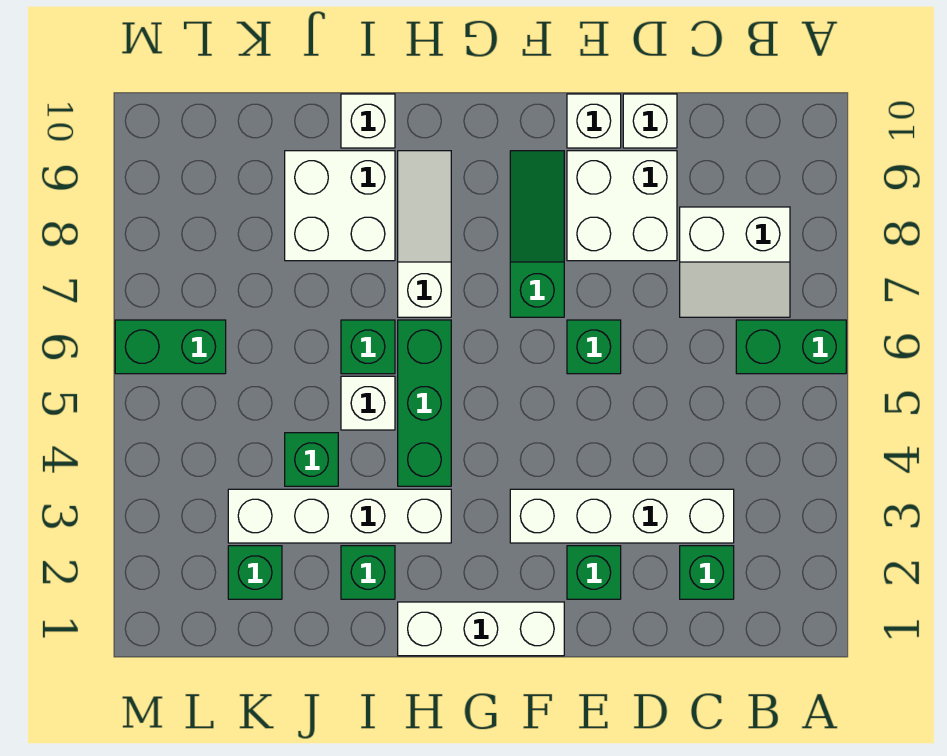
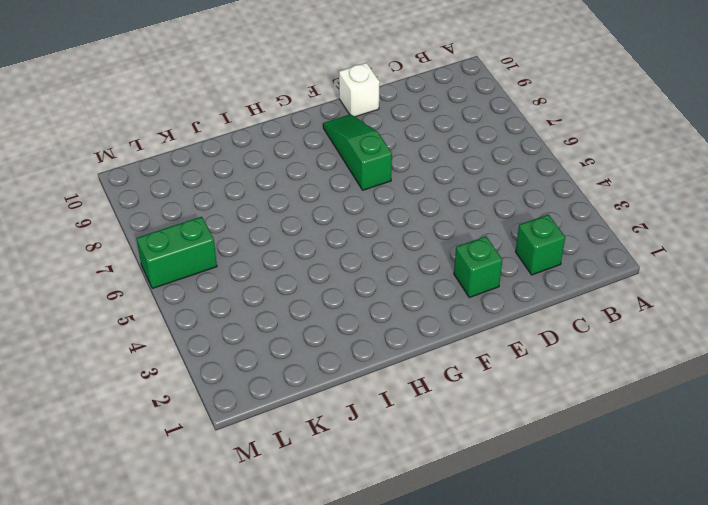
none -> green brick A6:B6 level 1
none -> white slope B7:C8 level 1 top 8
none -> white brick C3:F3 level 1

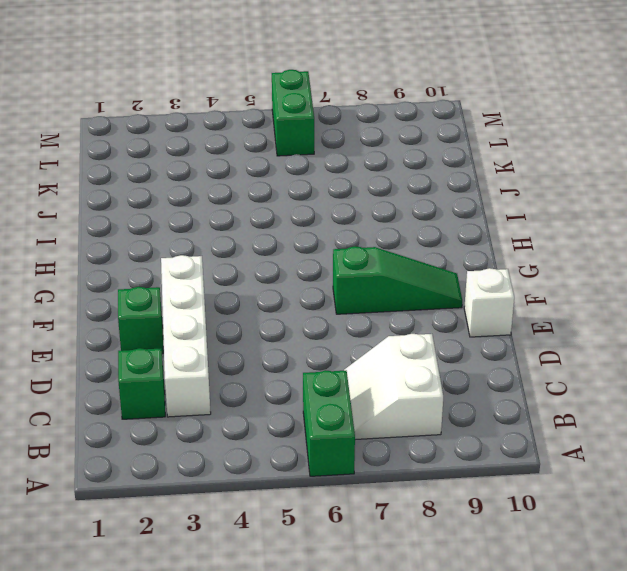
none -> white brick D8:E9 level 1
none -> white brick D10 level 1
none -> green brick E6 level 1

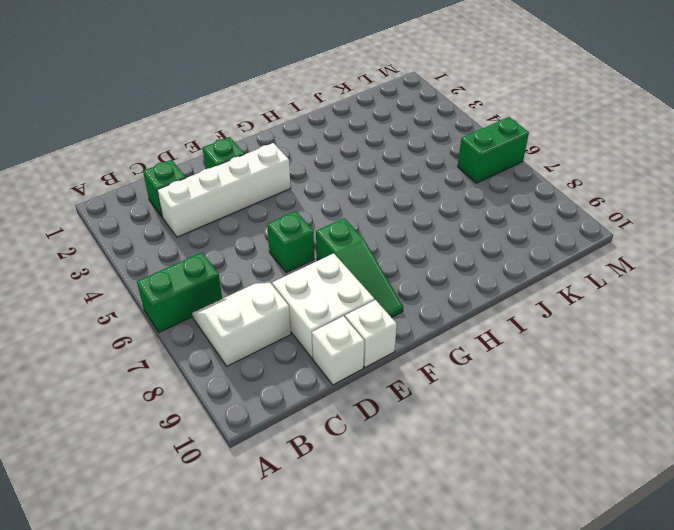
none -> white brick F1:H1 level 1
none -> white brick H3:K3 level 1
none -> green brick H4:H6 level 1

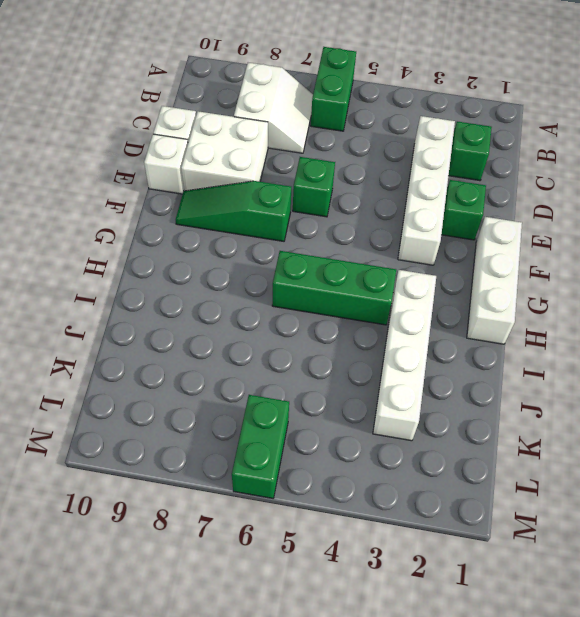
none -> white slope H7:H9 level 1 top 7
none -> green brick I2 level 1
none -> white brick I5 level 1

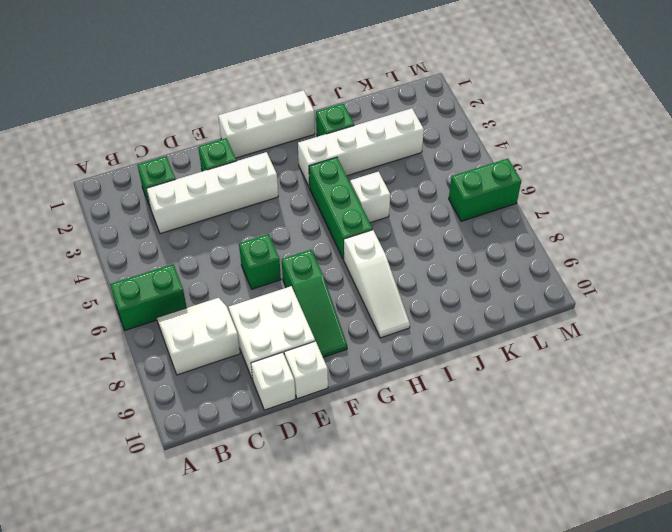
none -> green brick I6 level 1
none -> white brick I8:J9 level 1
none -> white brick I10 level 1

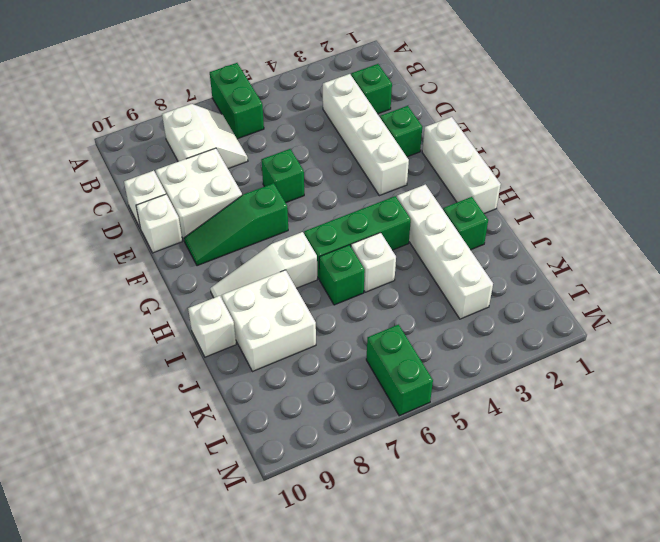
none -> green brick J4 level 1
none -> green brick K2 level 1

